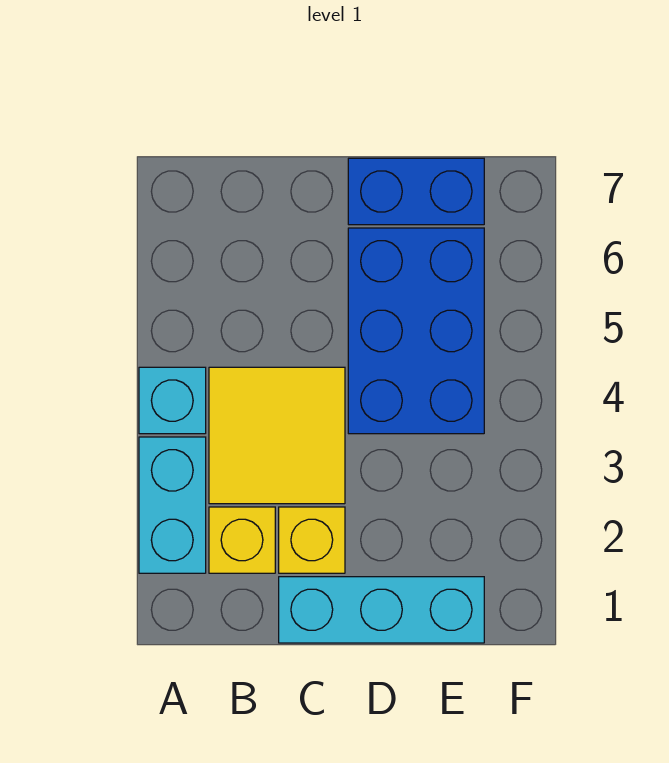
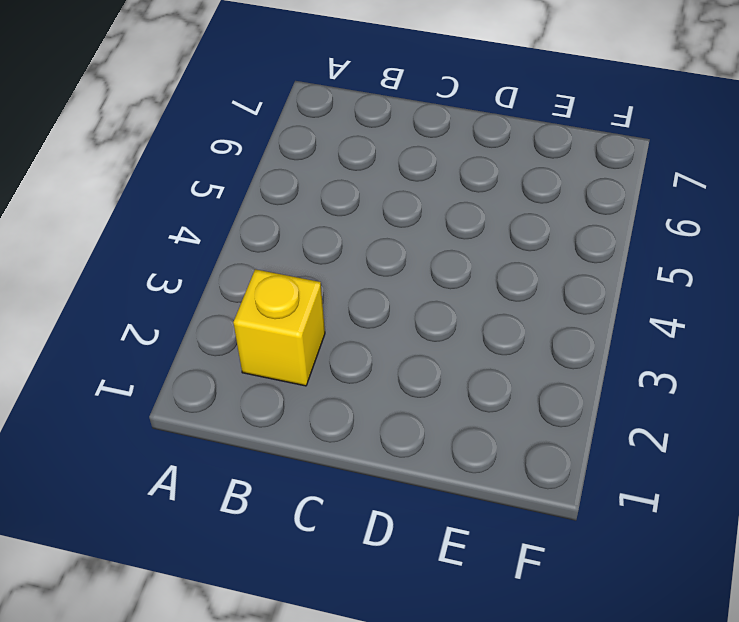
none -> cyan brick A2:A3 level 1
none -> cyan brick A4 level 1

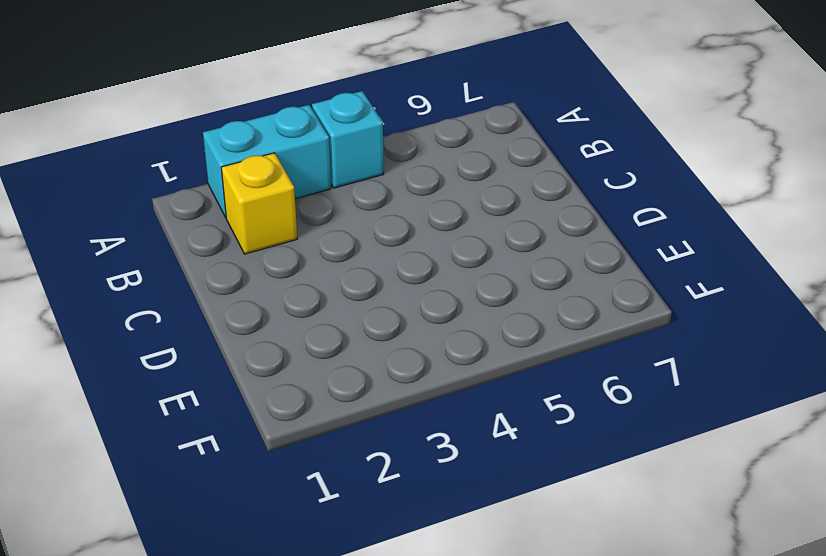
none -> yellow tile B3:C4 level 1
none -> cyan brick C1:E1 level 1

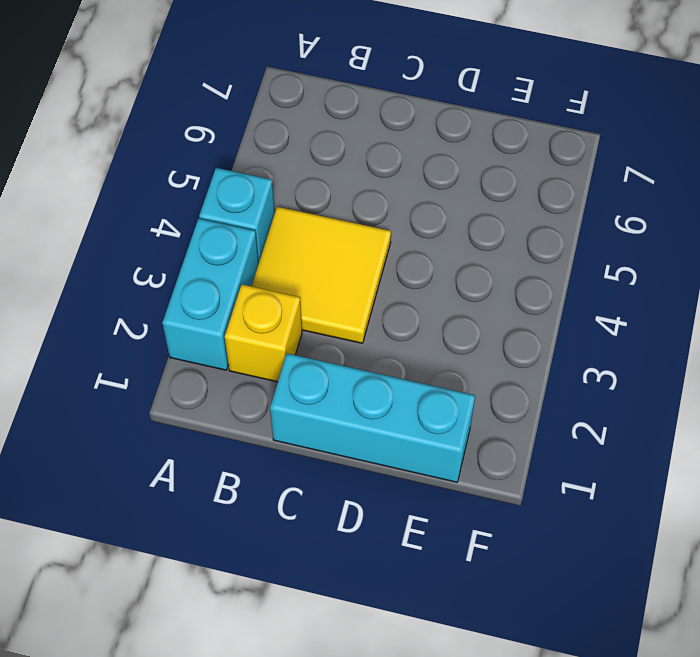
none -> yellow brick C2 level 1
none -> blue brick D4:E6 level 1

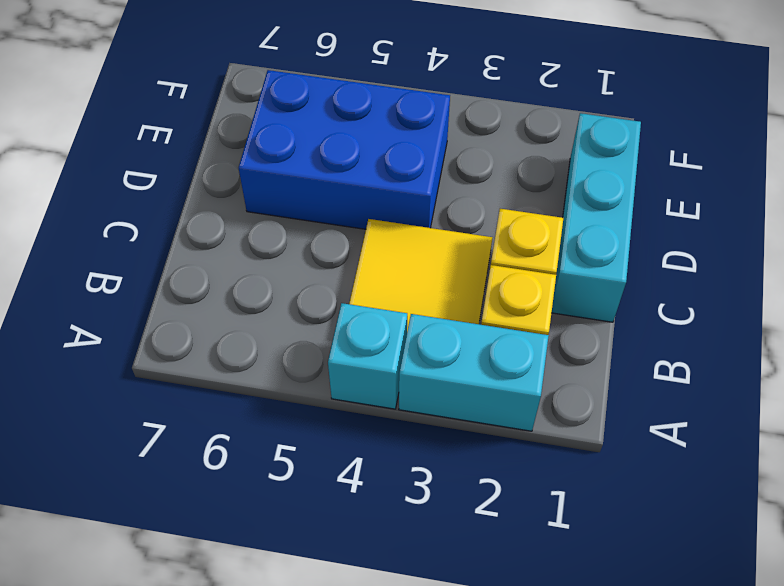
none -> blue brick D7:E7 level 1

